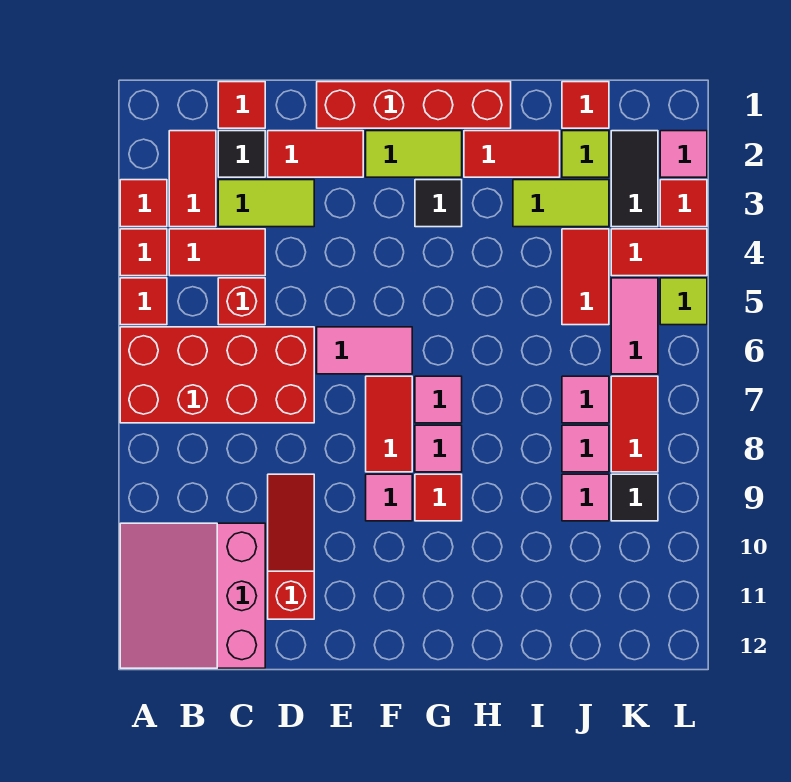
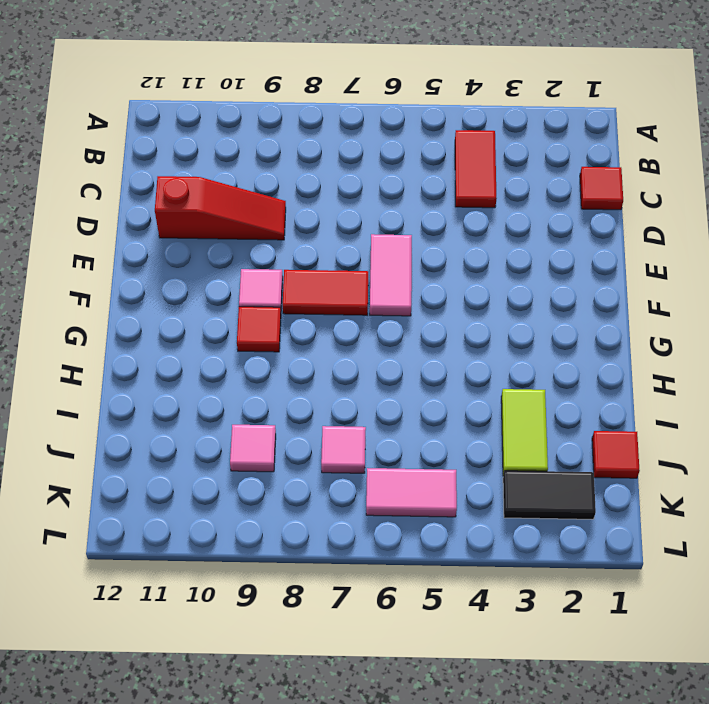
none -> red tile A3 level 1
none -> red tile A4 level 1
none -> red tile A5 level 1
none -> red brick A6:D7 level 1

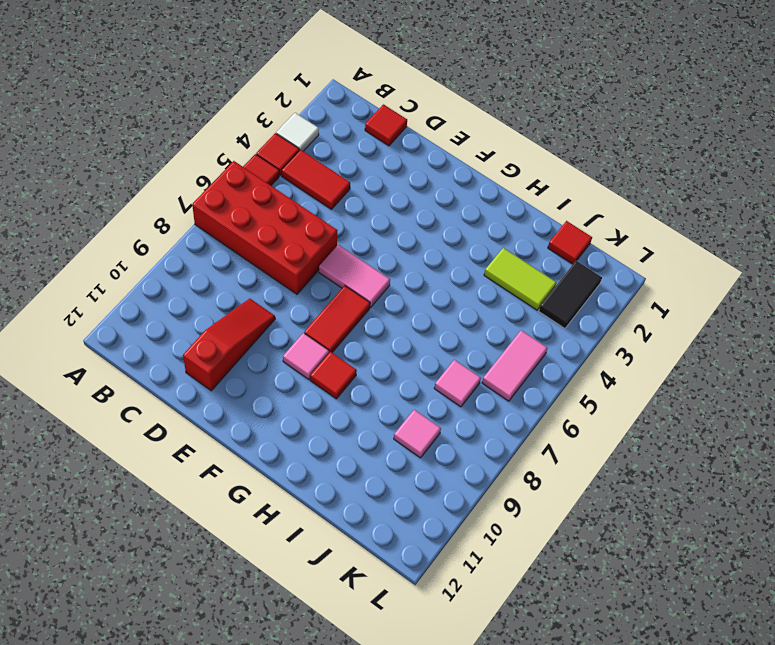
white tile A3 level 1 -> red tile A3 level 1
none -> pink slope A10:C12 level 1 top C
none -> red tile B2:B3 level 1
none -> black tile C2 level 1
none -> lime tile C3:D3 level 1

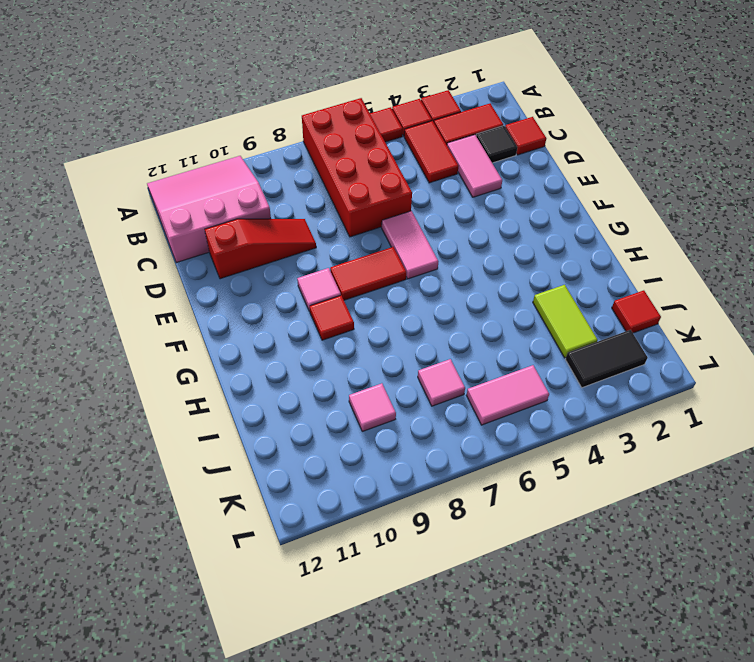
pink tile C3:D3 level 1 -> lime tile C3:D3 level 1
none -> red brick C5 level 1
none -> red tile D2:E2 level 1
none -> red brick E1:H1 level 1
none -> lime tile F2:G2 level 1

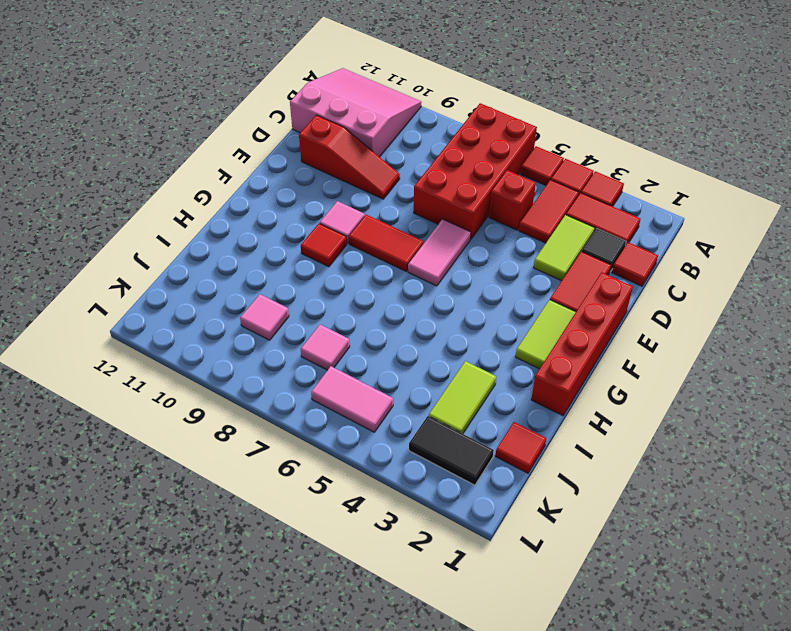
none -> black tile G3 level 1
none -> pink tile G7 level 1
none -> pink tile G8 level 1
none -> red tile H2:I2 level 1

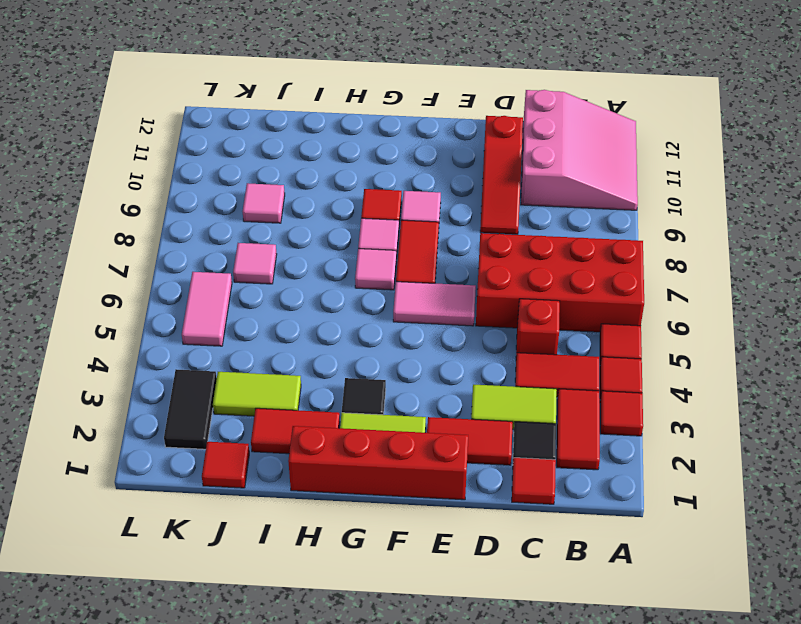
none -> lime tile J2 level 1
none -> red tile J4:J5 level 1
none -> pink tile J8 level 1
none -> red tile K4:L4 level 1

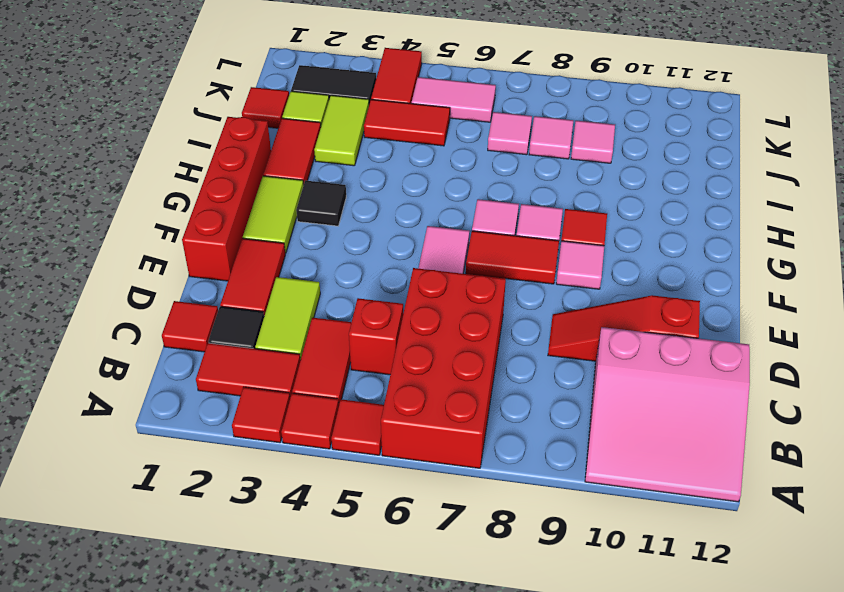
none -> red tile K7:K8 level 1
none -> black tile K9 level 1
none -> pink tile L2 level 1
none -> red tile L3 level 1

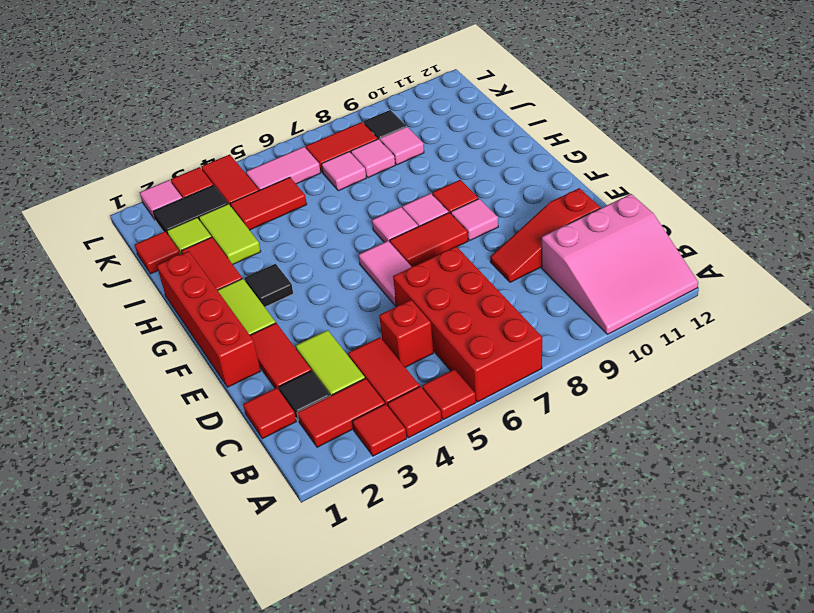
none -> lime tile L5 level 1

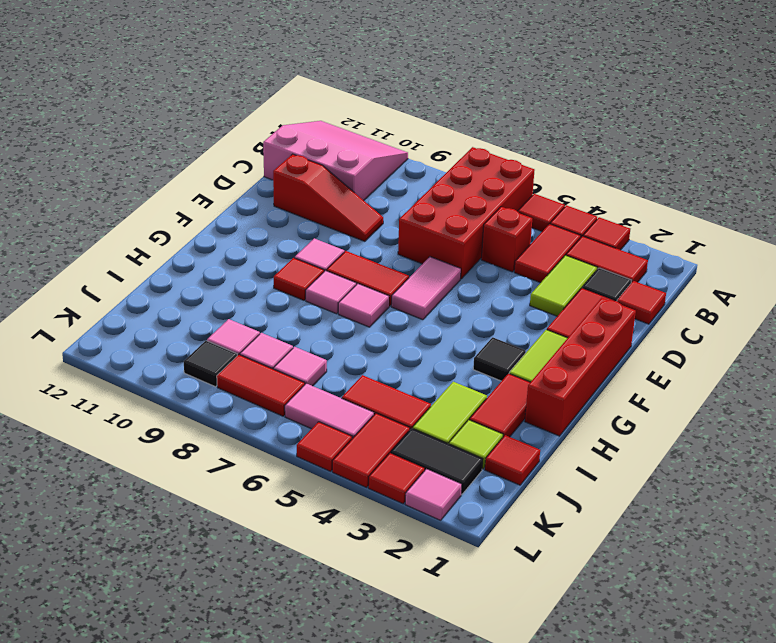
red tile L5 level 1 -> lime tile L5 level 1

